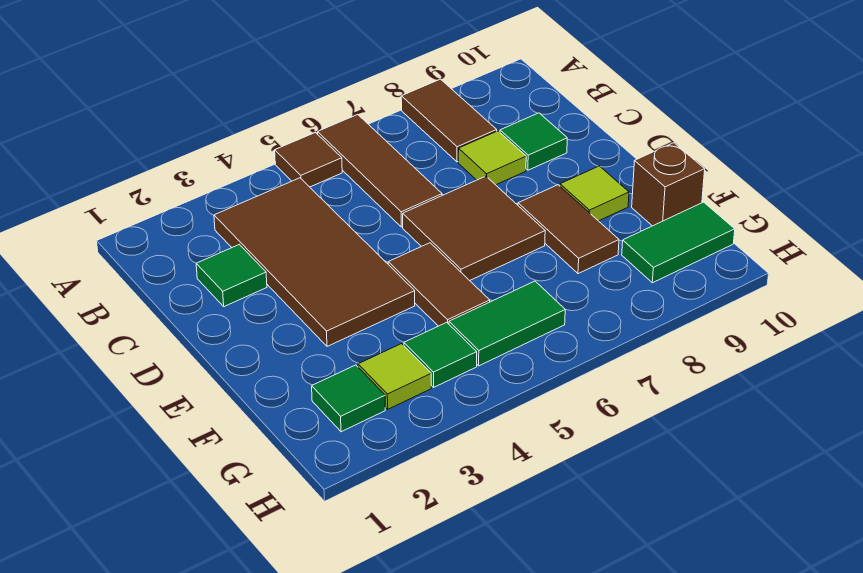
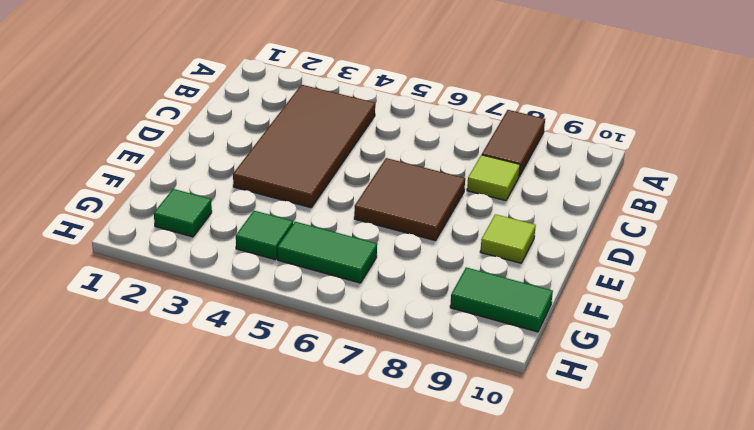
none -> brown tile A5 level 1
none -> brown tile A6:C6 level 1
none -> green tile C2 level 1

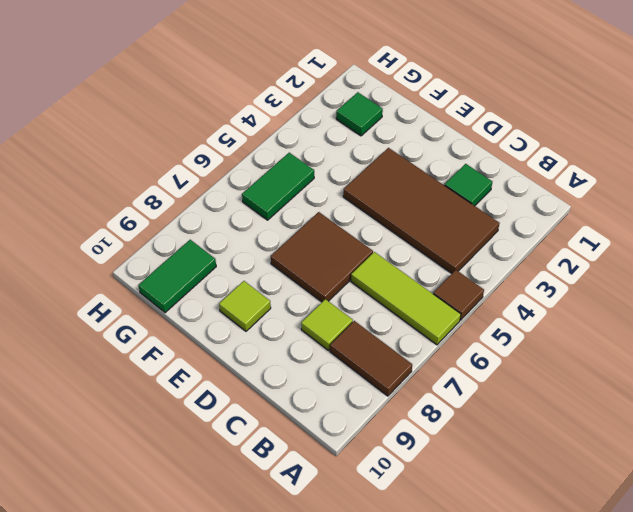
lime tile A6:C6 level 1 -> brown tile A6:C6 level 1
none -> green tile C9 level 1
none -> brown tile E5:F5 level 1
none -> brown tile E8:F8 level 1

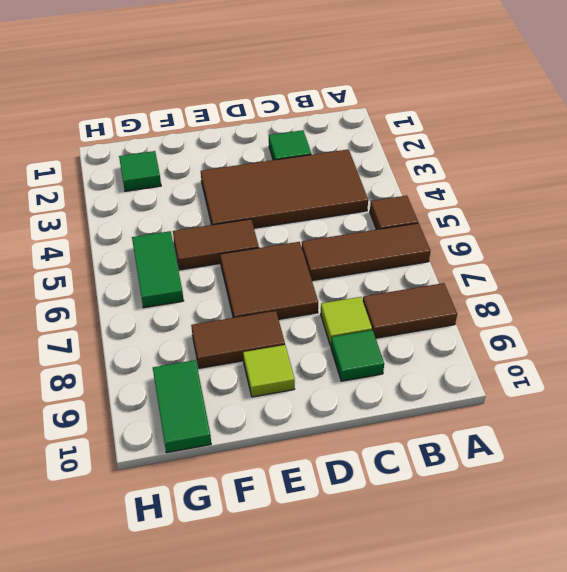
none -> brown brick F10 level 1
none -> lime tile G3 level 1
none -> green tile G4 level 1

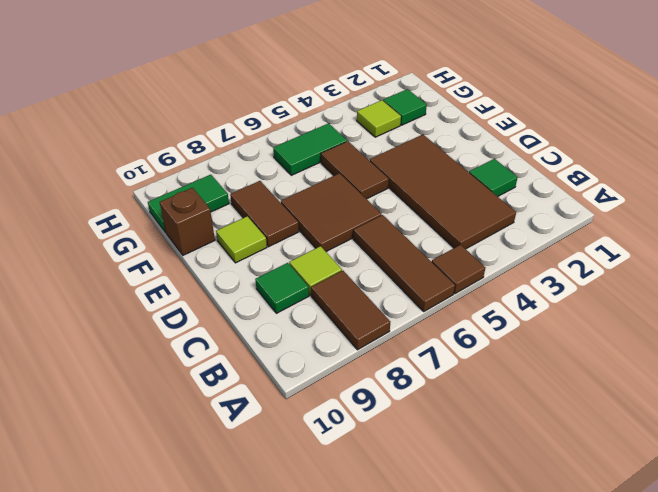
none -> green tile G4 level 1

